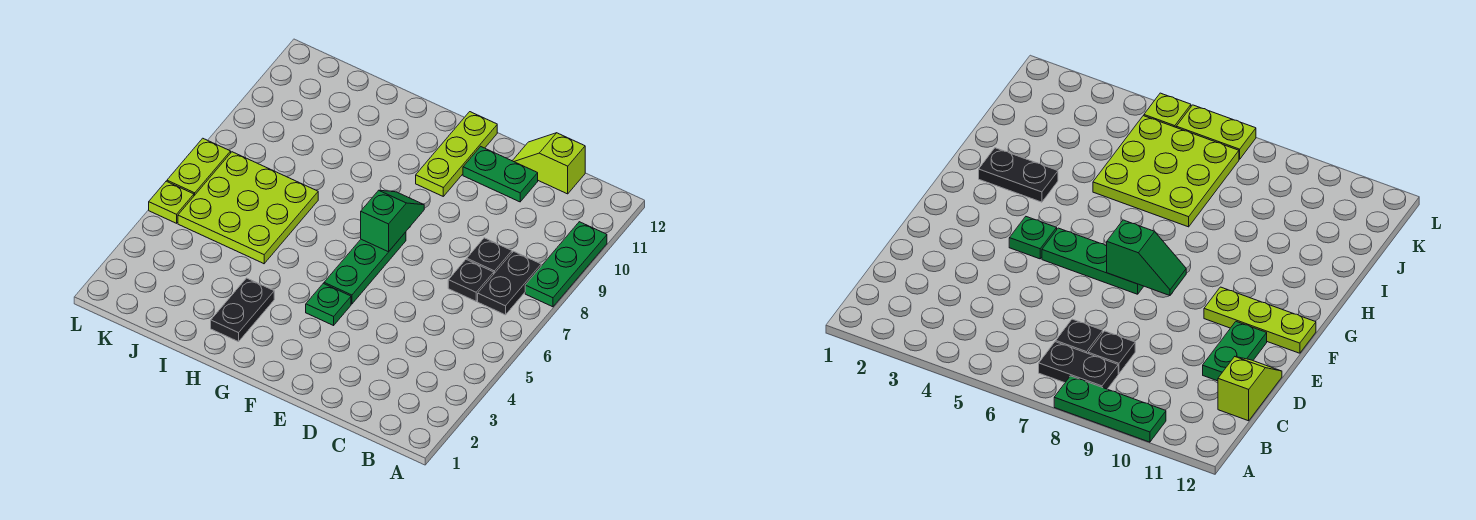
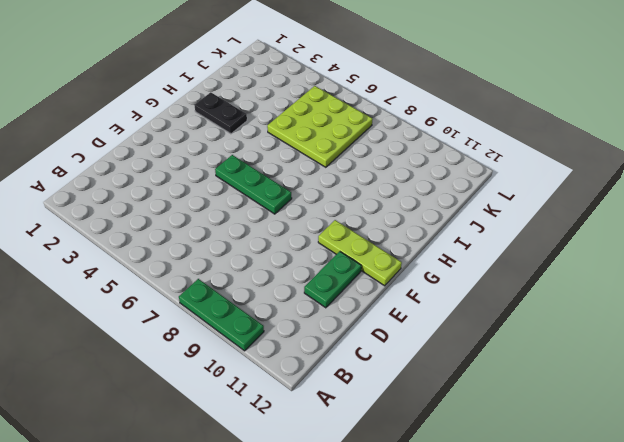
none -> black plate B7:B8 level 1
none -> black plate C7 level 1
none -> black plate C8 level 1

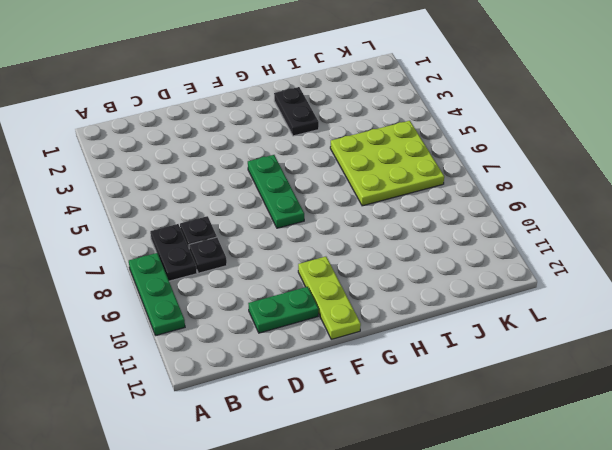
none -> lime slope C12:D12 level 1 top C
none -> green plate F4 level 1
none -> lime plate L5 level 1

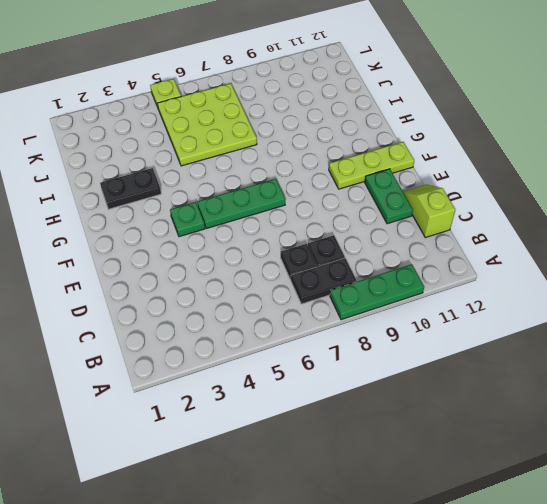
none -> lime plate L6:L7 level 1
none -> green slope F7:F8 level 2 top 7

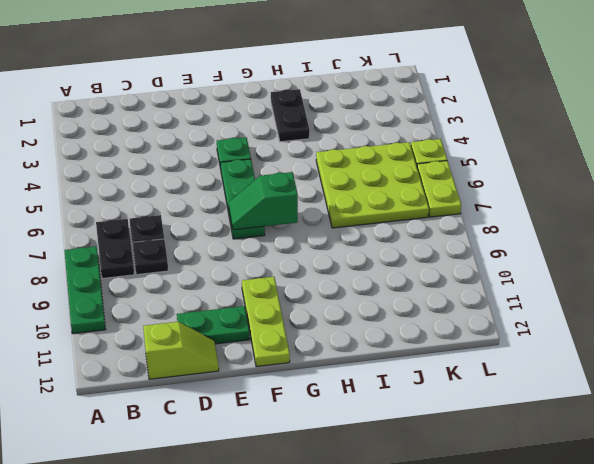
green slope F7:G7 level 2 top G -> green slope F7:F8 level 2 top 7

